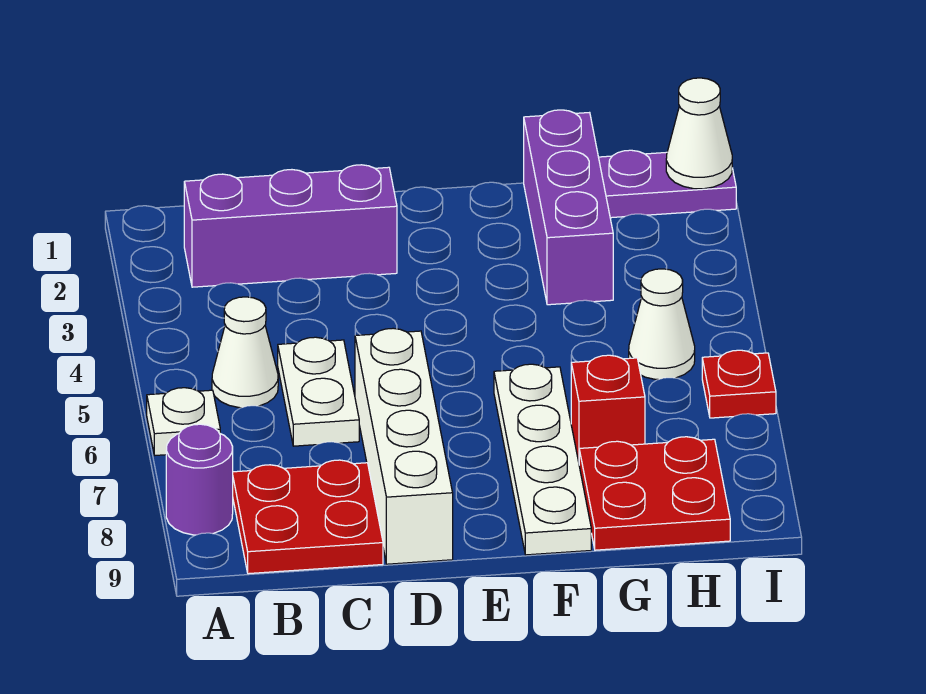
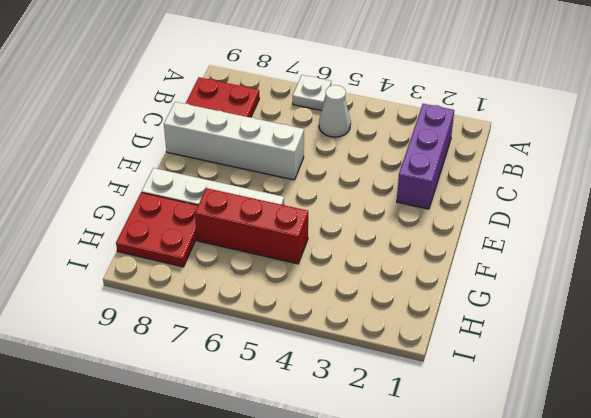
red brick G5:G7 level 1 -> red brick G7 level 1
none -> purple round brick A8 level 1
none -> white plate C5:C6 level 1
none -> purple brick G1:G3 level 1

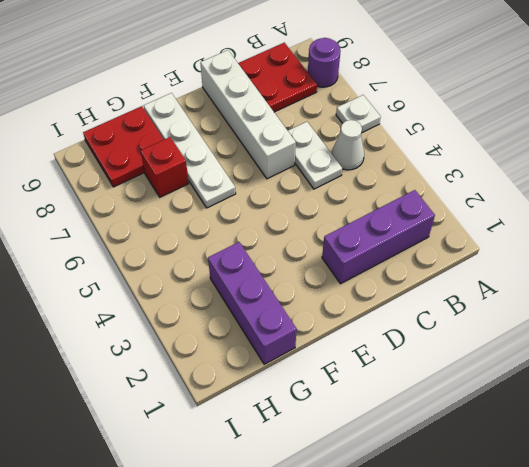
none -> purple plate H1:I1 level 1
none -> white cone H5 level 1
none -> red plate I6 level 1

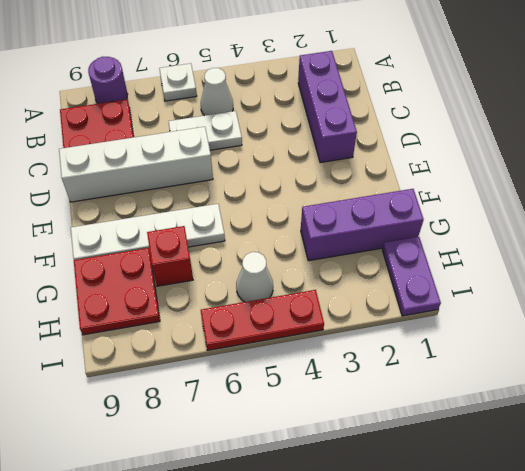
red plate I4:I6 level 1 -> red plate I6 level 1
none -> white cone I1 level 2

